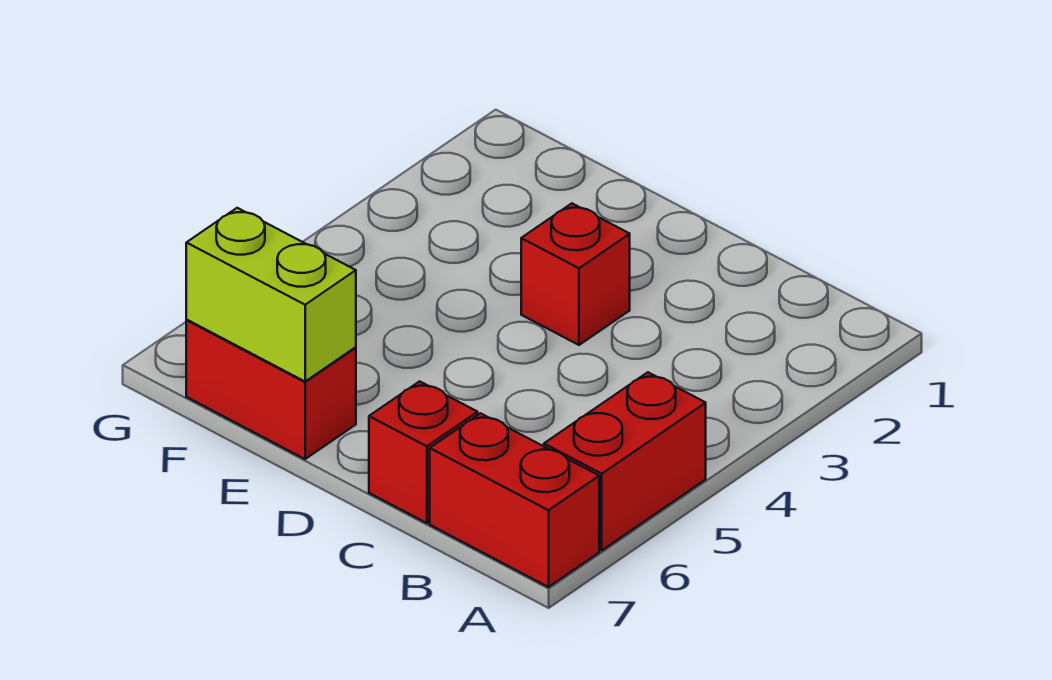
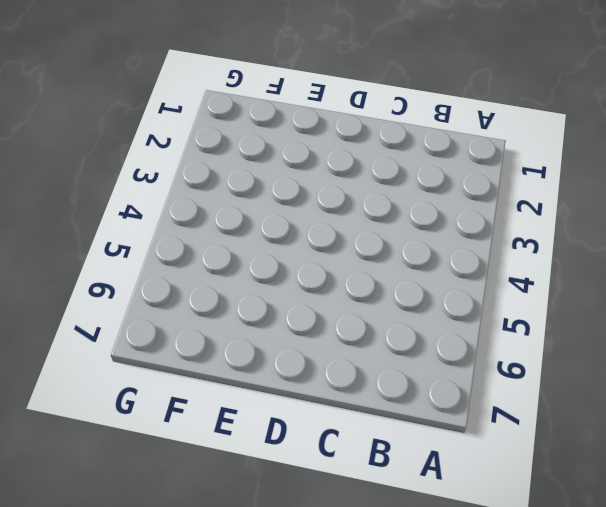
none -> red brick A5:A6 level 1
none -> red brick A7:B7 level 1

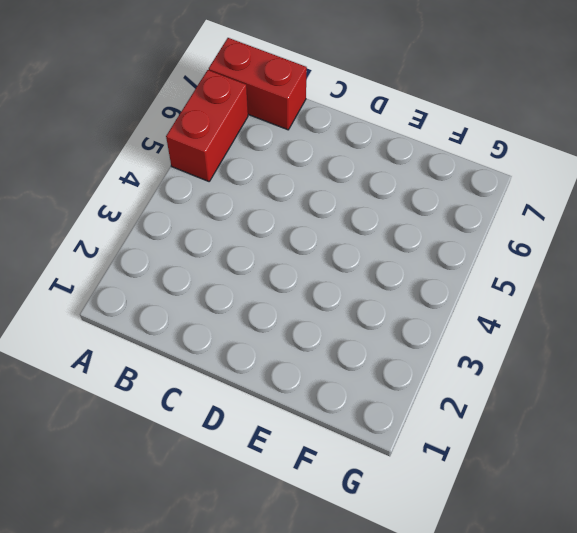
none -> red brick C7 level 1
none -> red brick D3 level 1

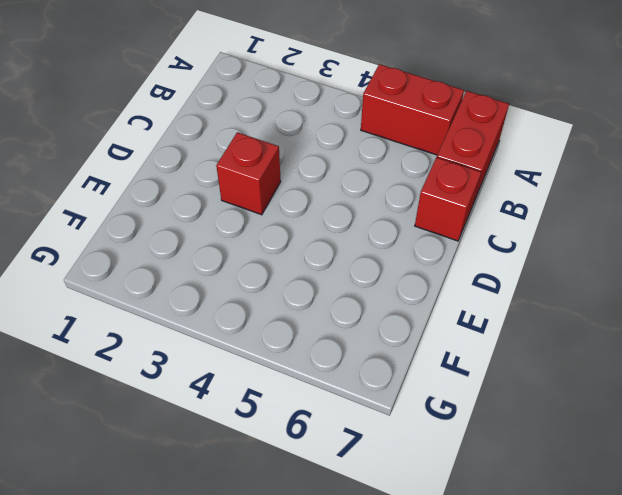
none -> red brick E7:F7 level 1
none -> lime brick E7:F7 level 2

